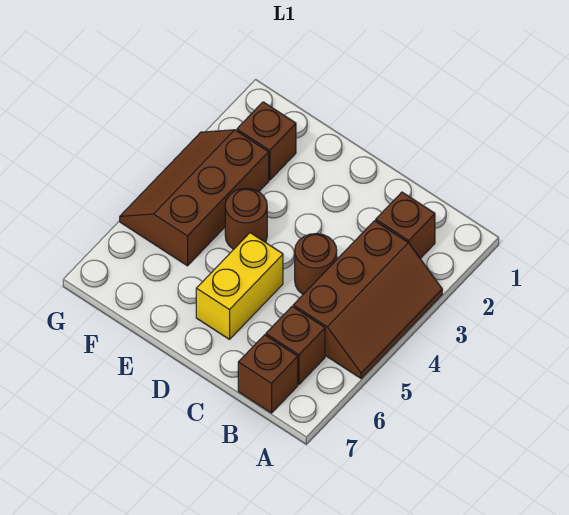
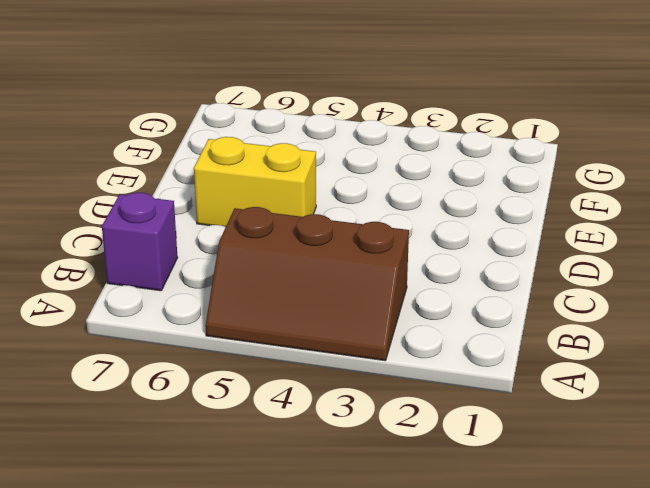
purple brick B7 level 1 -> brown brick B7 level 1
none -> brown brick B2 level 1
none -> brown brick B6 level 1

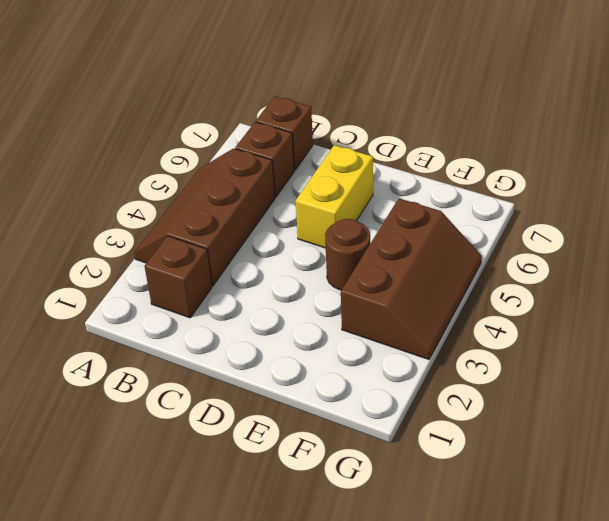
none -> brown round brick C4 level 1
none -> brown brick F2 level 1

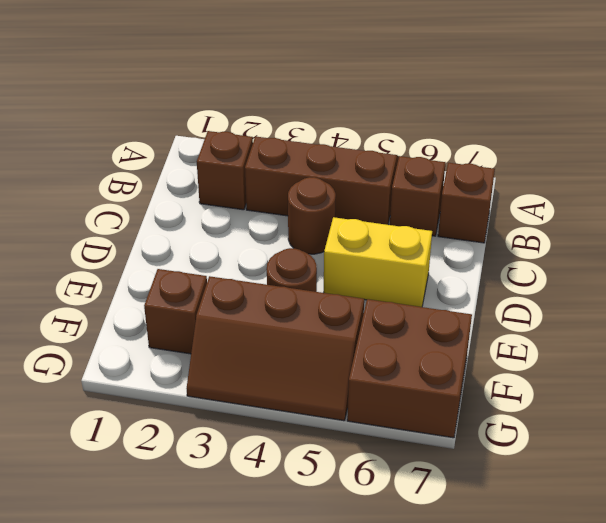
brown brick F6:G7 level 1 -> none

